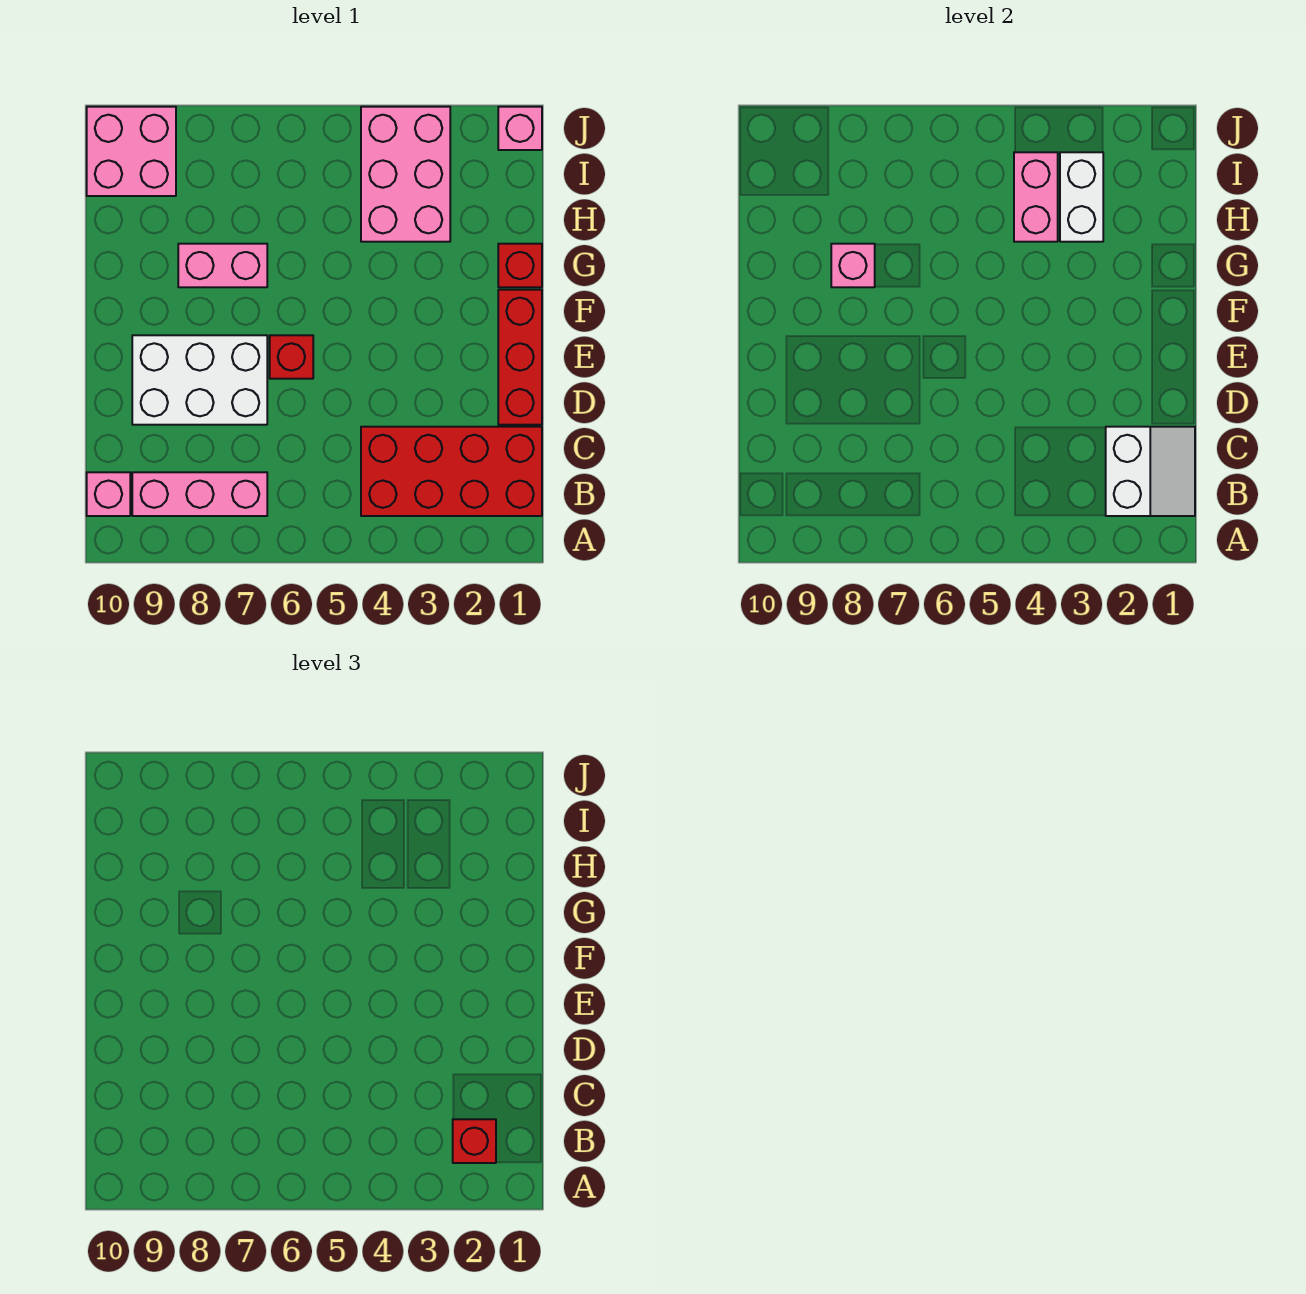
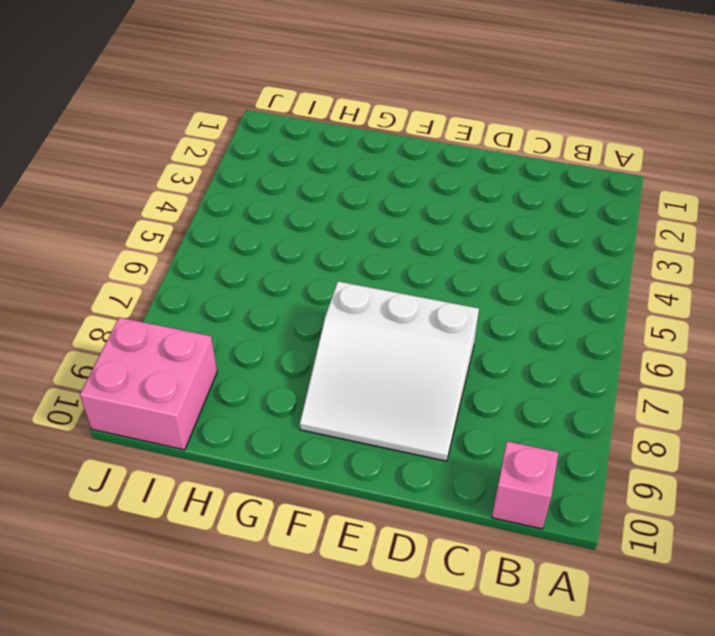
white slope D7:F9 level 1 top 7 -> white brick D7:E9 level 1
none -> red brick B1:C4 level 1
none -> pink brick B7:B9 level 1
none -> red brick D1:F1 level 1

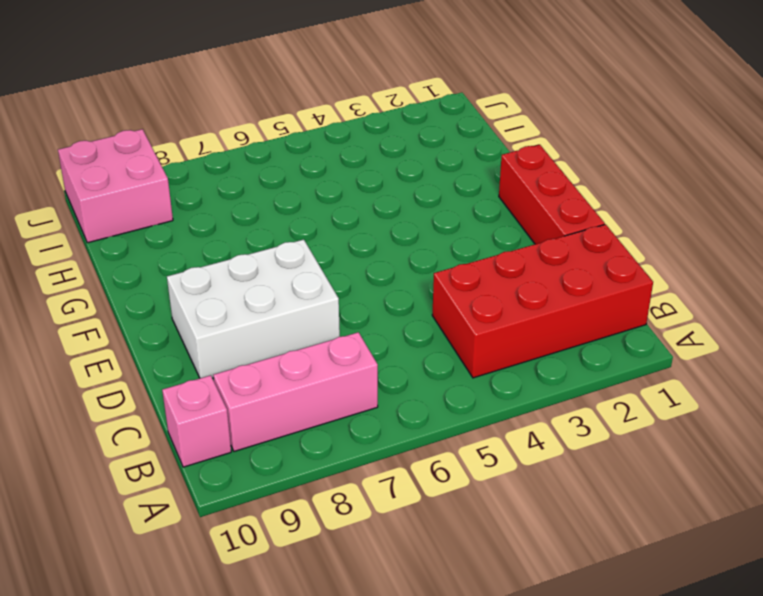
none -> red brick E6 level 1
none -> red brick G1 level 1
none -> pink brick G7:G8 level 1

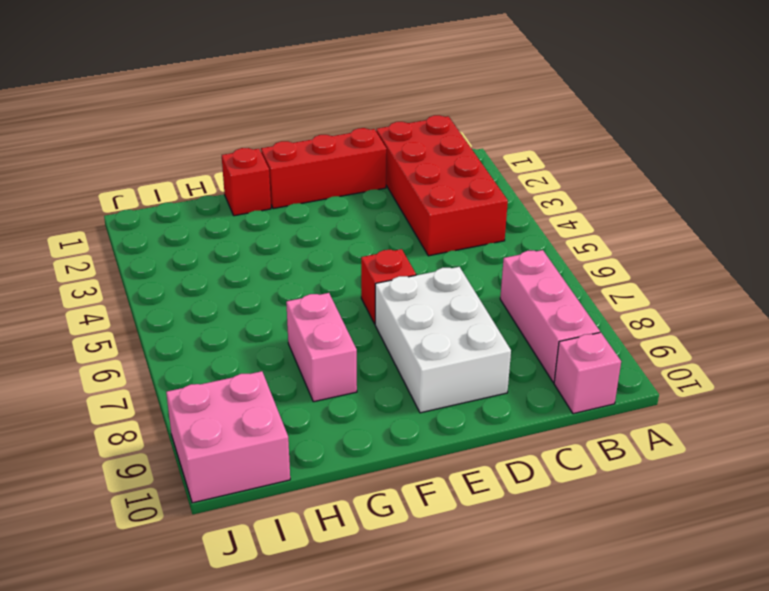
none -> pink brick H3:J4 level 1
none -> pink brick J1 level 1
none -> white slope B1:C2 level 2 top 2

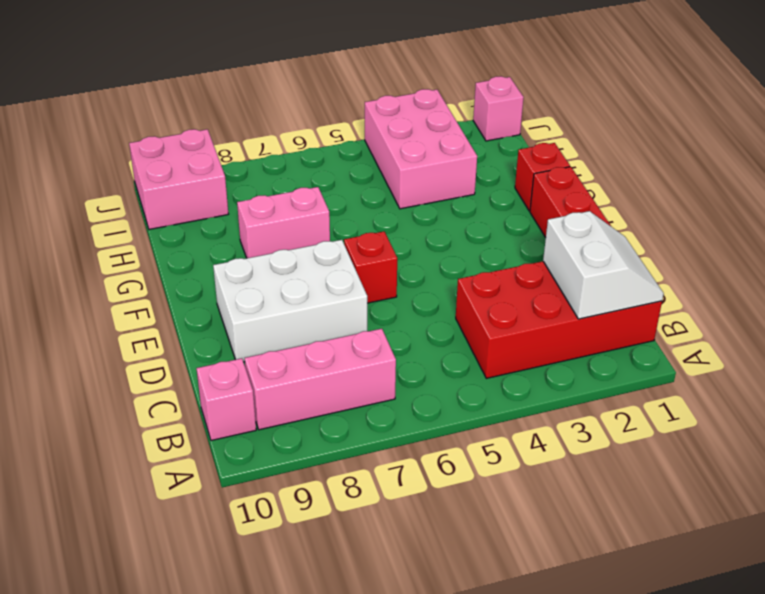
none -> pink brick G8 level 2
none -> white brick H3:I3 level 2
none -> pink brick H4:I4 level 2

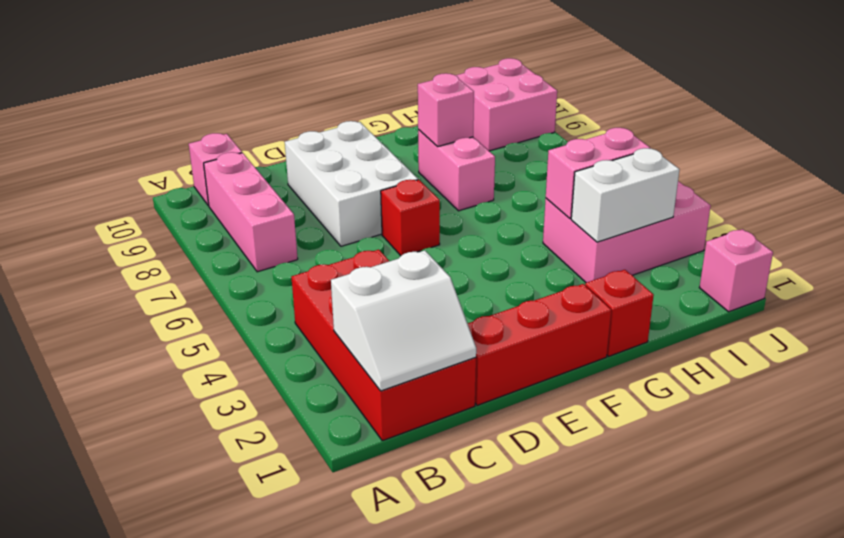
none -> red brick B2 level 3

